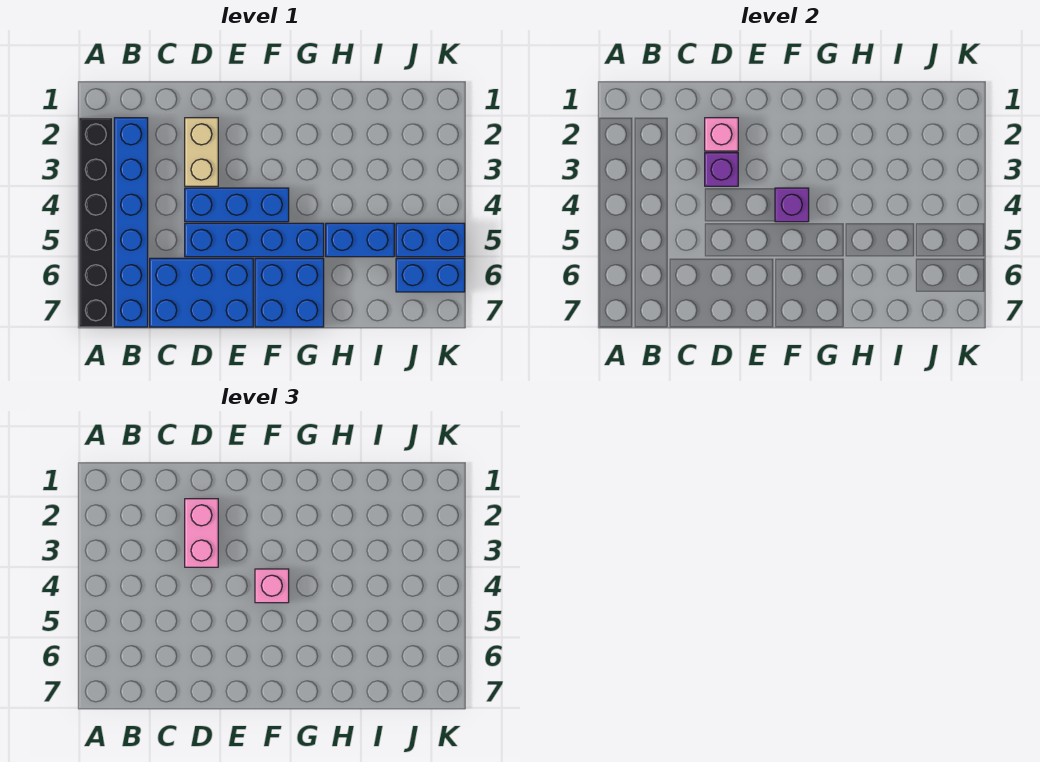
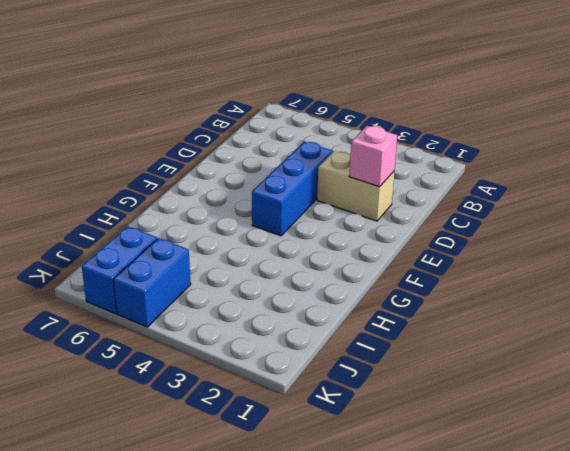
none -> black brick A2:A7 level 1
none -> blue brick B2:B7 level 1
none -> blue brick C6:E7 level 1

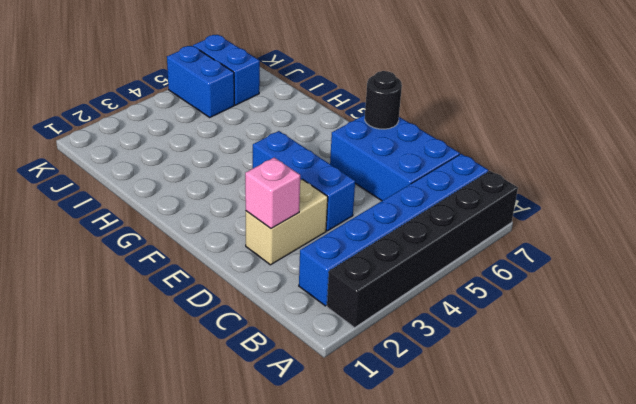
black round brick E7 level 2 -> none
none -> blue brick D5:G5 level 1
none -> blue brick F6:G7 level 1
none -> blue brick H5:I5 level 1

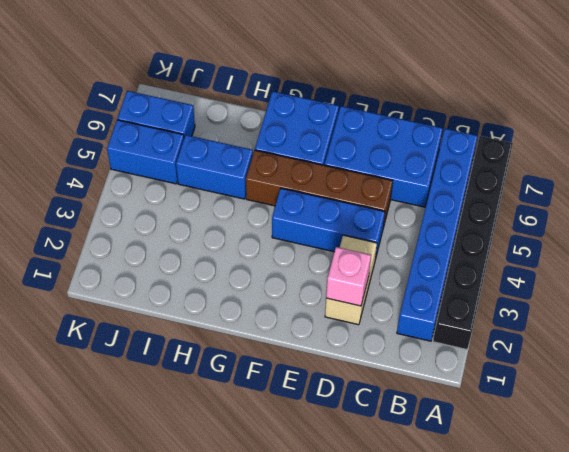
brown brick D5:G5 level 1 -> blue brick D5:G5 level 1
none -> purple brick D3 level 2
none -> purple brick F4 level 2
none -> pink brick D2:D3 level 3

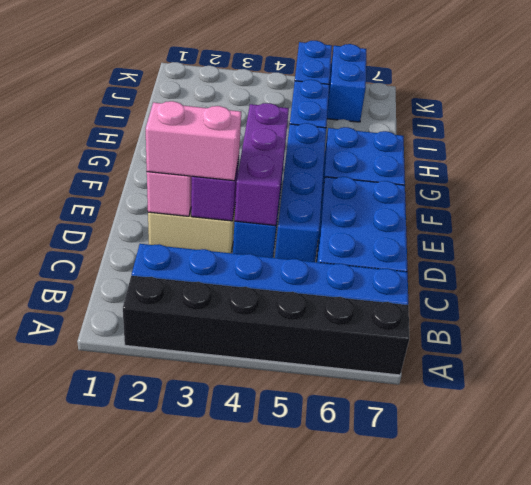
purple brick D4:F4 level 2 -> purple brick F4 level 2
none -> pink brick F4 level 3

